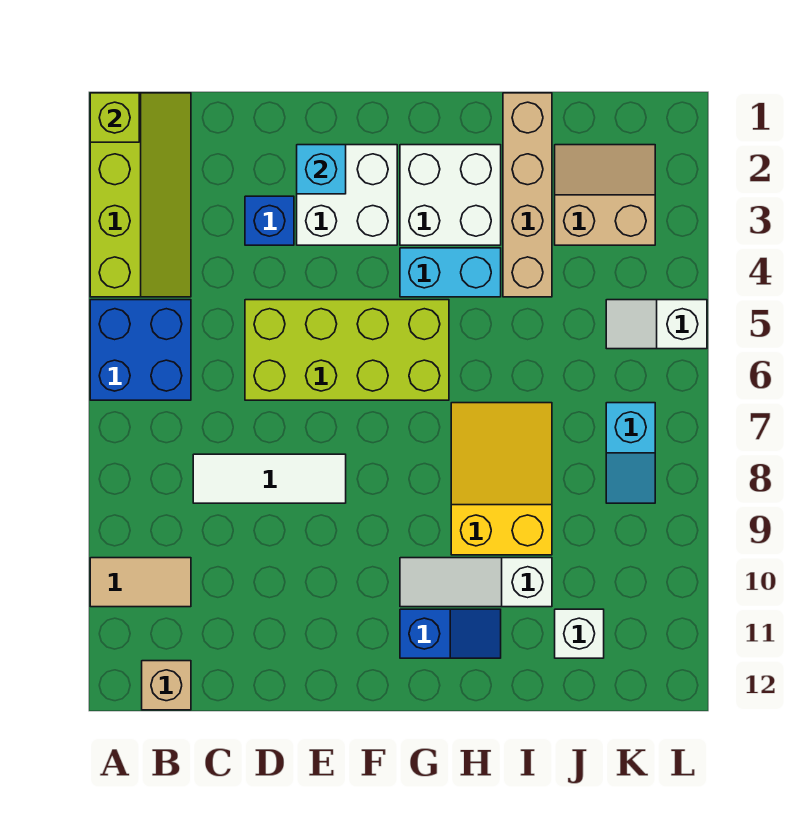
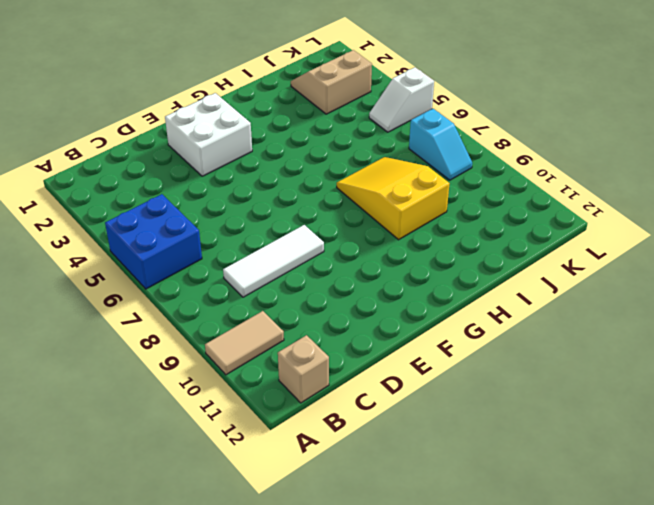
none -> lime slope A1:B4 level 1 top A
none -> blue brick D3 level 1
none -> lime brick D5:G6 level 1

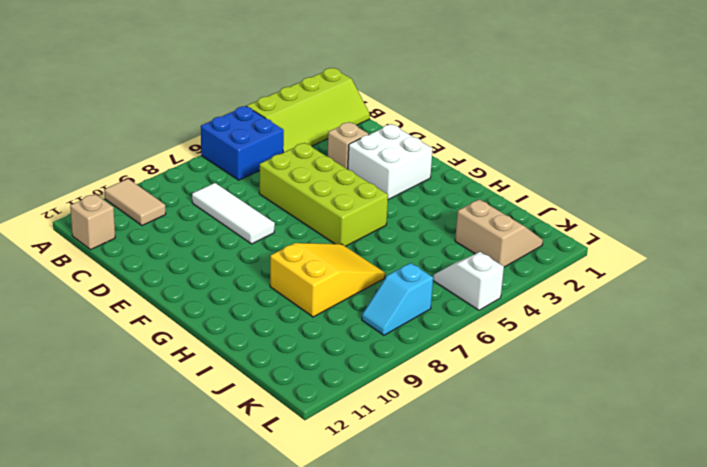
tan brick D3 level 1 -> blue brick D3 level 1
none -> white brick G2:H3 level 1
none -> cyan brick G4:H4 level 1
none -> white slope G10:I10 level 1 top I

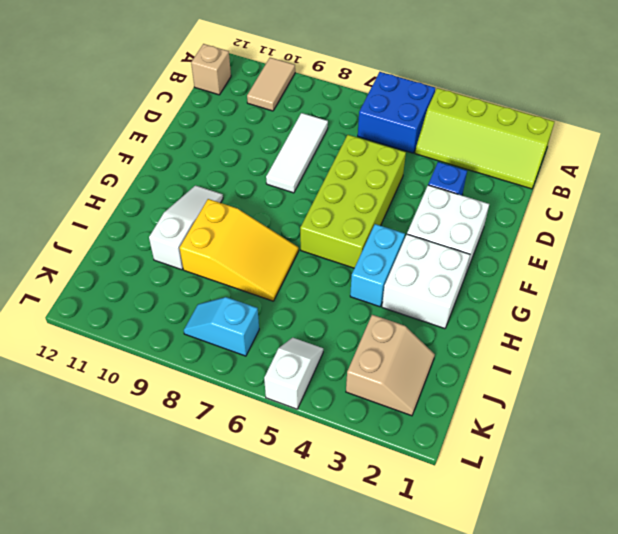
none -> blue slope G11:H11 level 1 top G
none -> tan brick I1:I4 level 1
none -> white brick J11 level 1

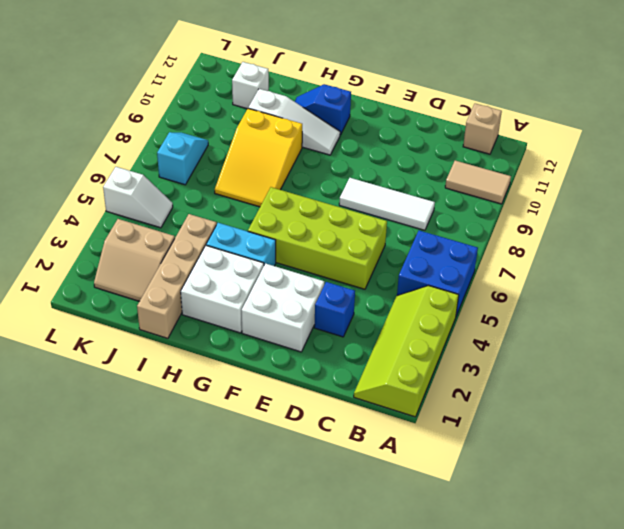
none -> lime brick A1 level 2
none -> cyan brick E2 level 2

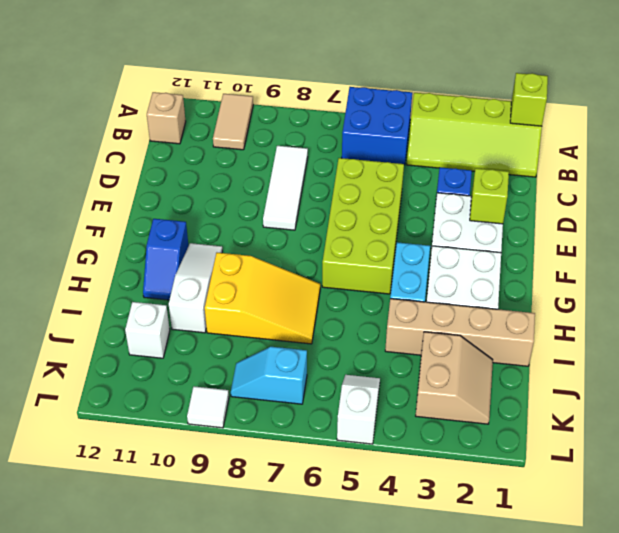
lime brick E2 level 2 -> cyan brick E2 level 2
white tile L9 level 1 -> none

